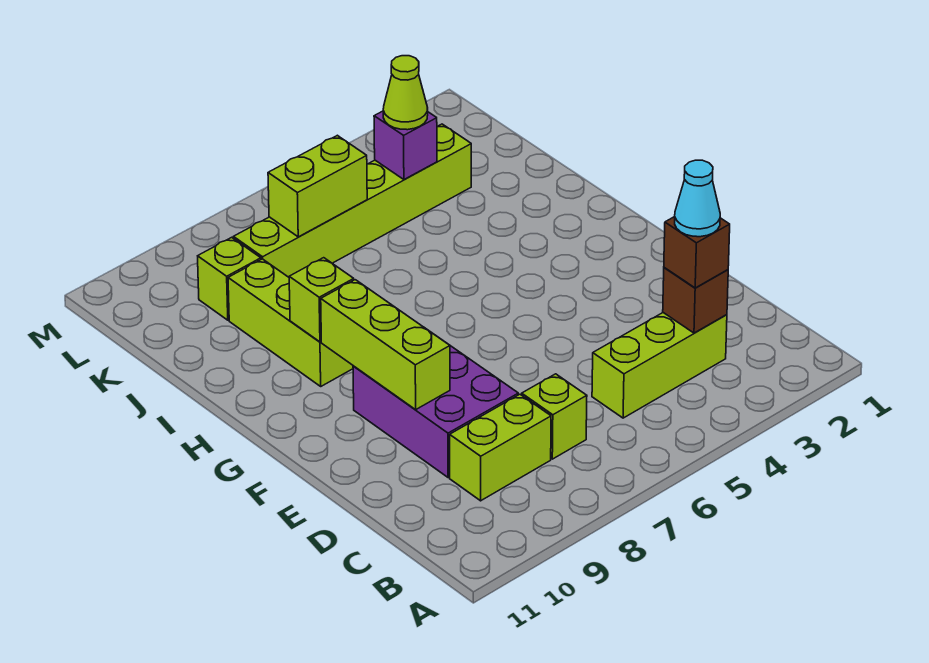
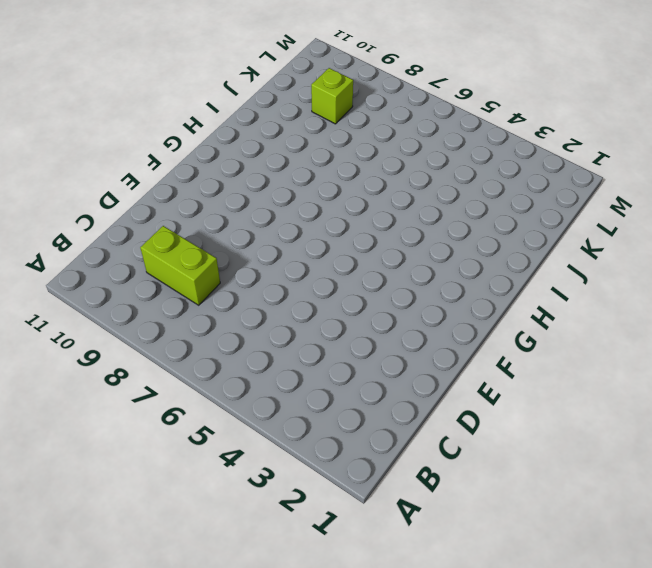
none -> lime brick C3:C5 level 1
none -> lime brick C7 level 1
none -> purple brick D8:F9 level 1

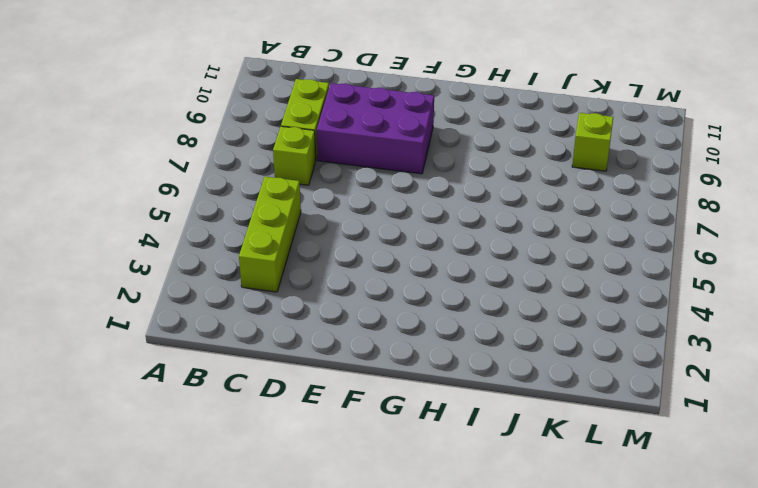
none -> lime brick H9:J9 level 1
none -> lime brick K3:K8 level 1
none -> brown brick C3 level 2

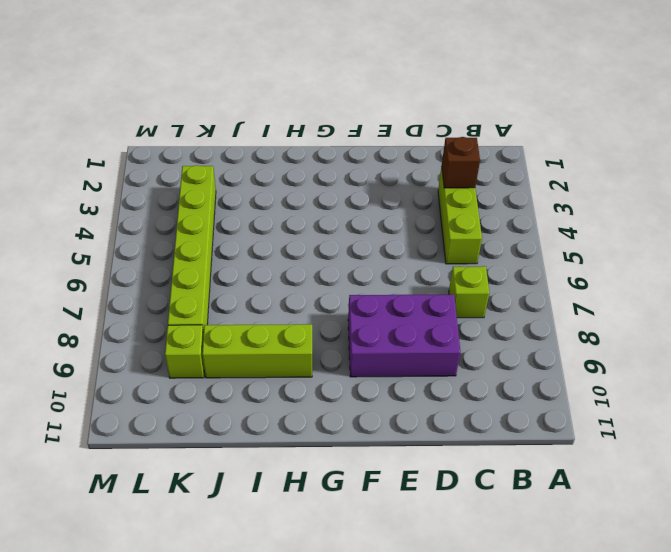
none -> lime brick C8:C9 level 1
none -> lime brick E9:G9 level 2
none -> lime brick H9 level 2

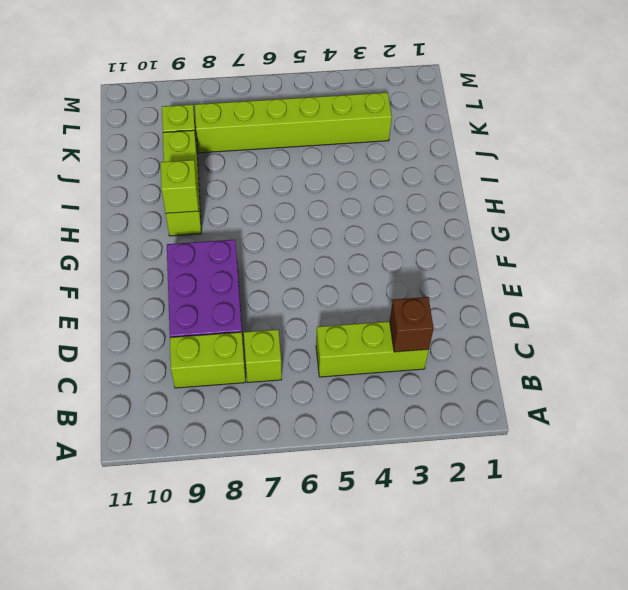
none -> lime brick E9:G9 level 2
none -> purple brick K4 level 2
none -> lime brick K6:K7 level 2

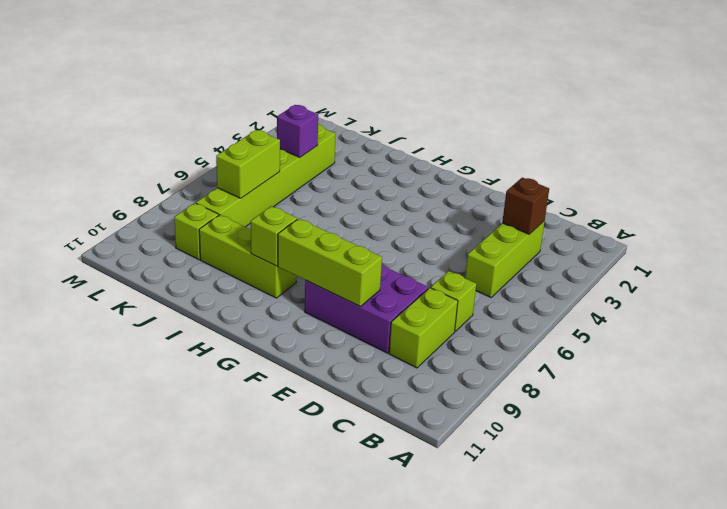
none -> brown brick C3 level 3
none -> lime cone K4 level 3
none -> cyan cone C3 level 4

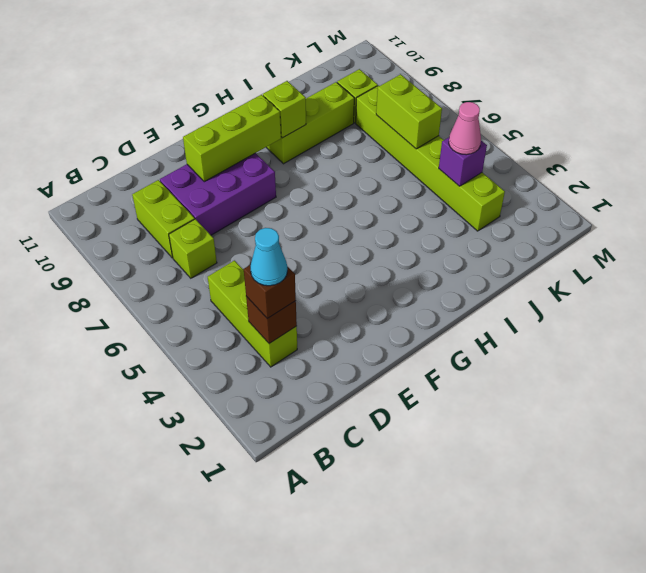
pink cone K4 level 3 -> lime cone K4 level 3

